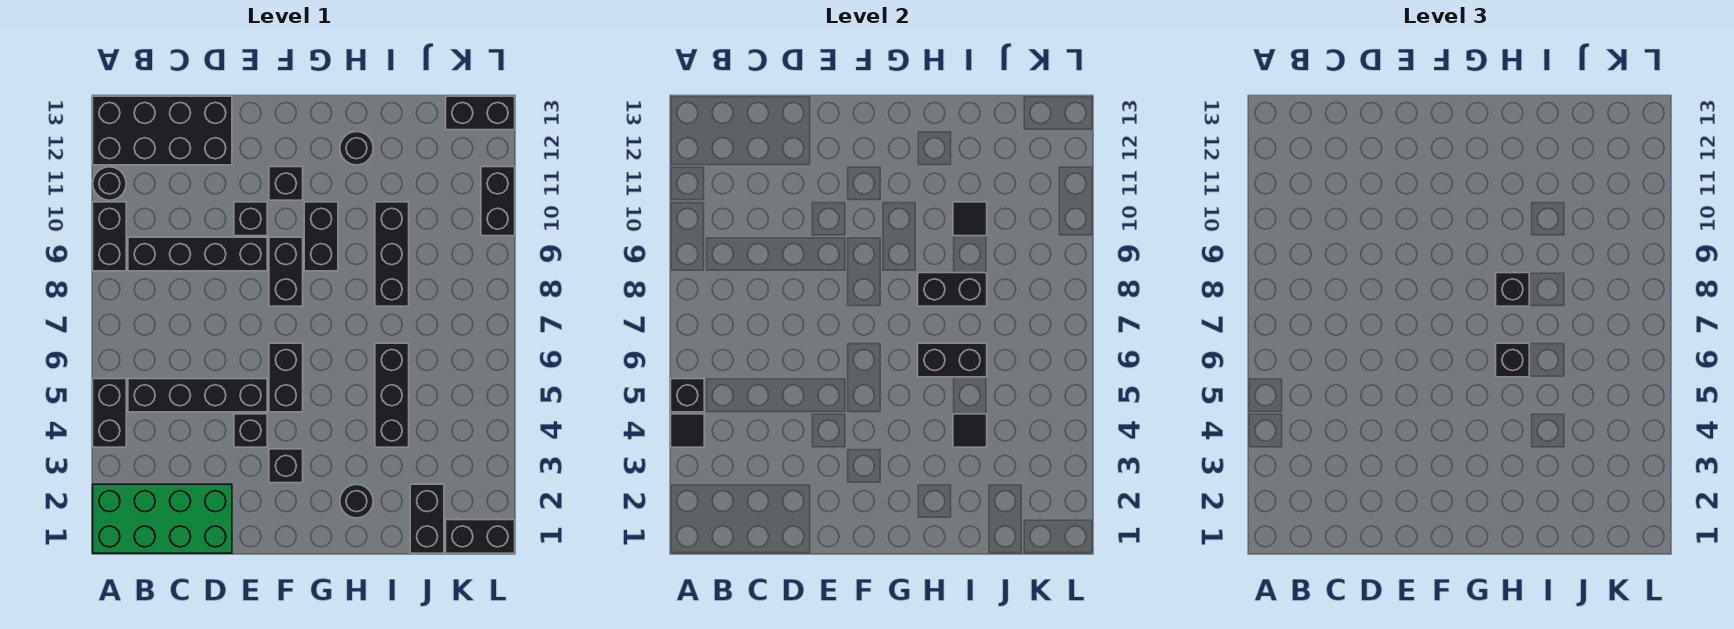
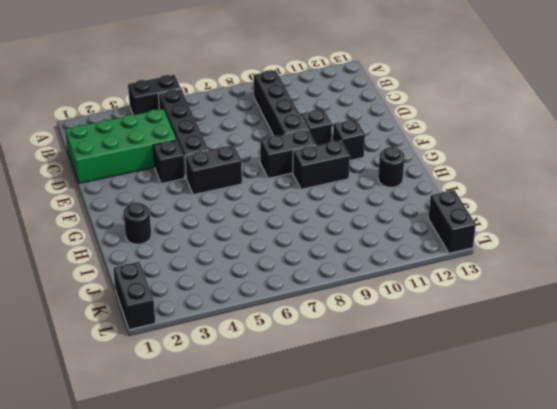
green brick C1:D4 level 1 -> green brick A1:D2 level 1
none -> black brick A9:A10 level 1
none -> black round brick A11 level 1
none -> black brick A12:D13 level 1
none -> black brick F3 level 1

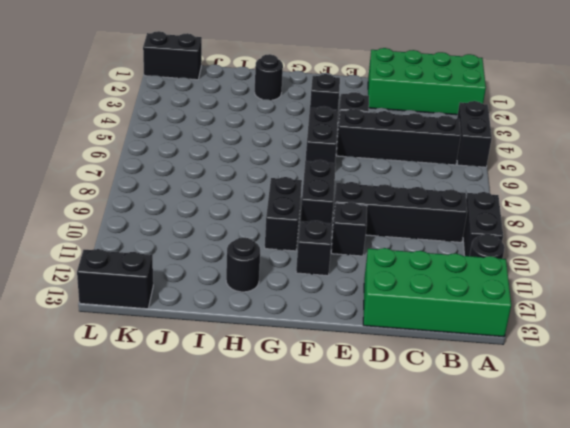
green brick A12:D13 level 1 -> black brick A12:D13 level 1
none -> black brick I4:I6 level 1
none -> black brick I8:I10 level 1
none -> black brick J1:J2 level 1
none -> black brick L10:L11 level 1

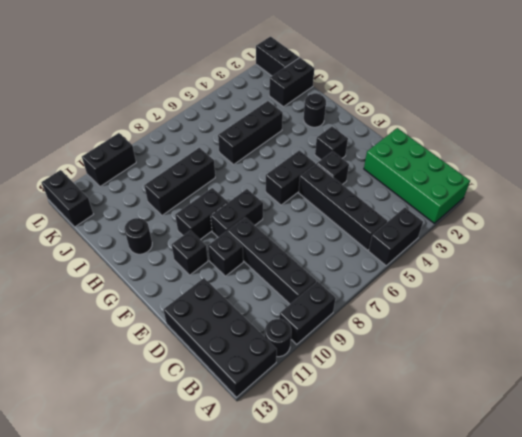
none -> black tile A4 level 2
none -> black brick A5 level 2
none -> black brick H6:I6 level 2
none -> black brick H8:I8 level 2

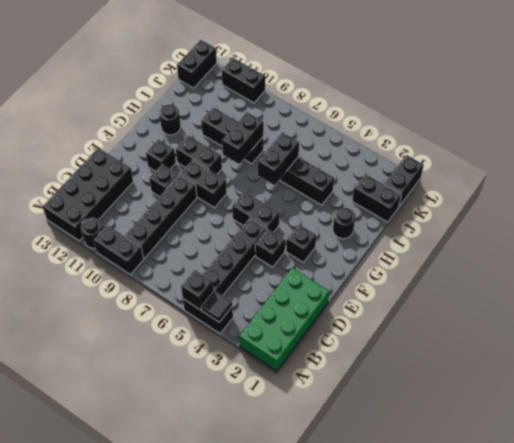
none -> black tile I4 level 2
none -> black tile I10 level 2
none -> black brick H6 level 3
none -> black brick H8 level 3

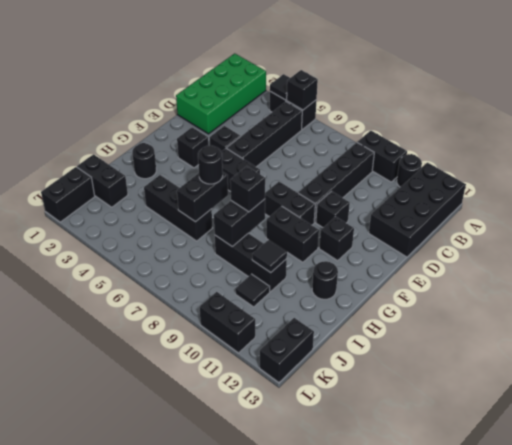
black round brick H6 level 3 -> black brick H6 level 3
black tile J10 level 1 -> black tile I4 level 2

